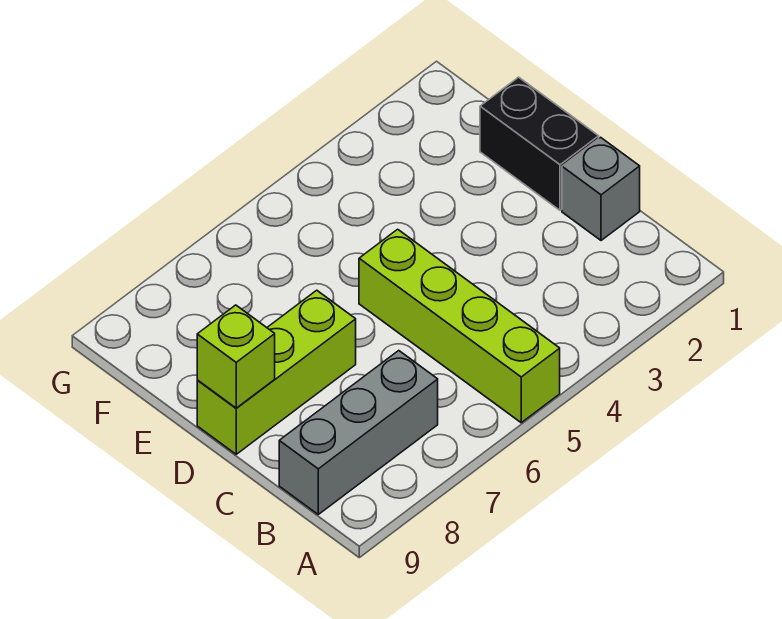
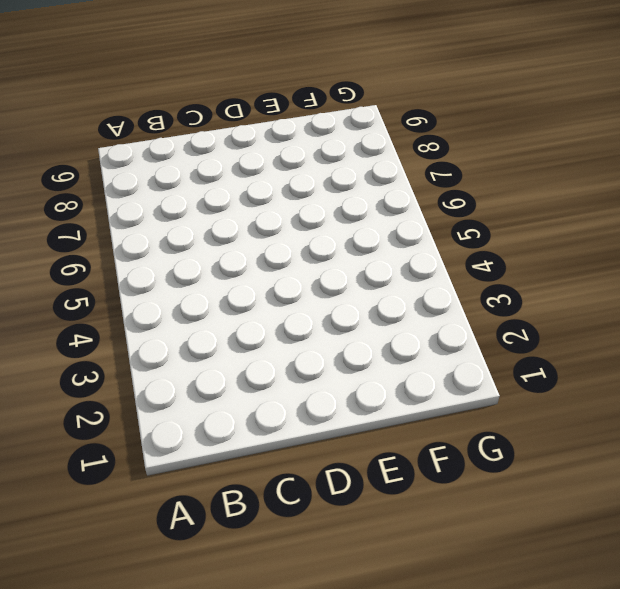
none -> lime brick A5:D5 level 1
none -> grey brick B7:B9 level 1

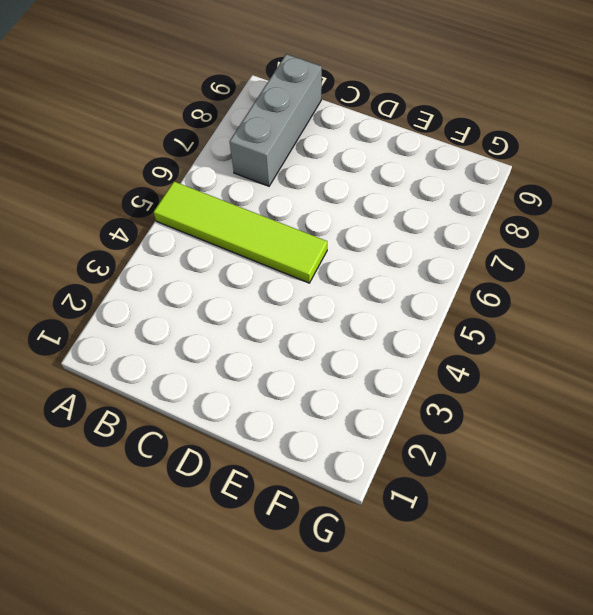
lime tile A5:D5 level 1 -> lime brick A5:D5 level 1
none -> grey brick C1 level 1
none -> black brick D1:E1 level 1

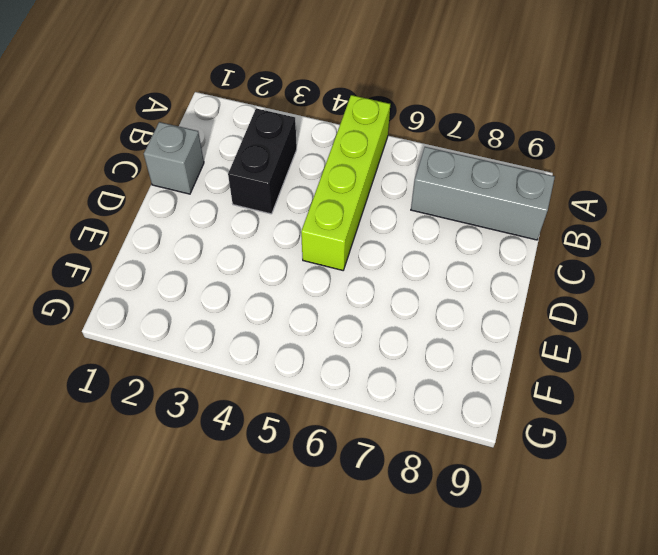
black brick B3:C3 level 1 -> black brick D1:E1 level 1
none -> lime brick D7:D9 level 1
none -> lime brick D9 level 2

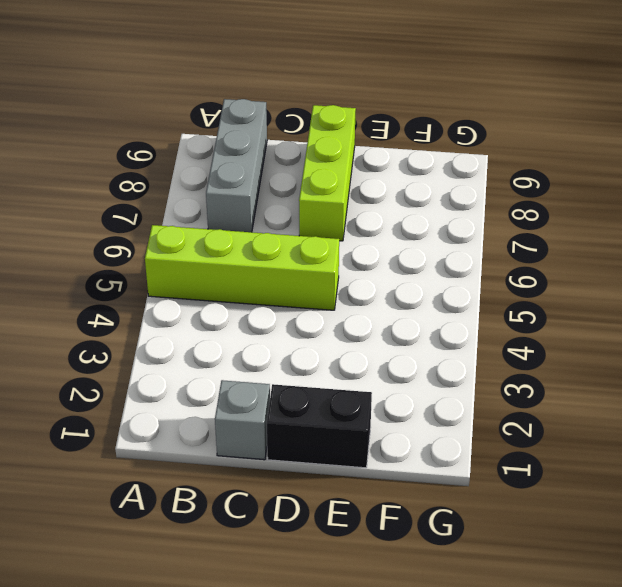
none -> lime brick D9 level 2

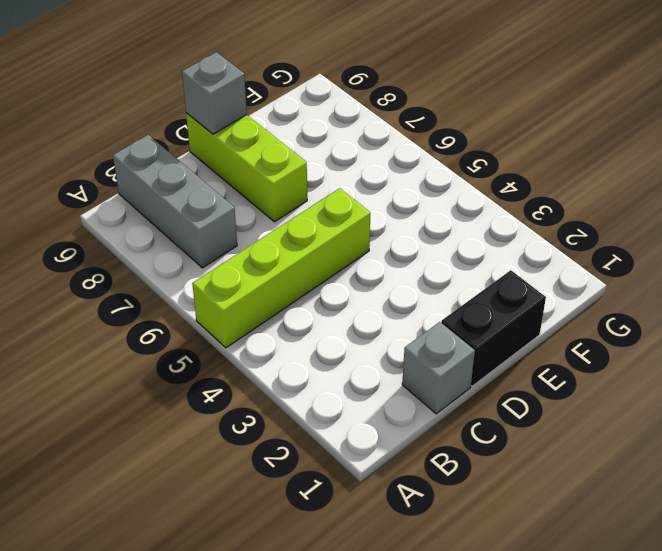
grey brick D9 level 2 -> lime brick D9 level 2

